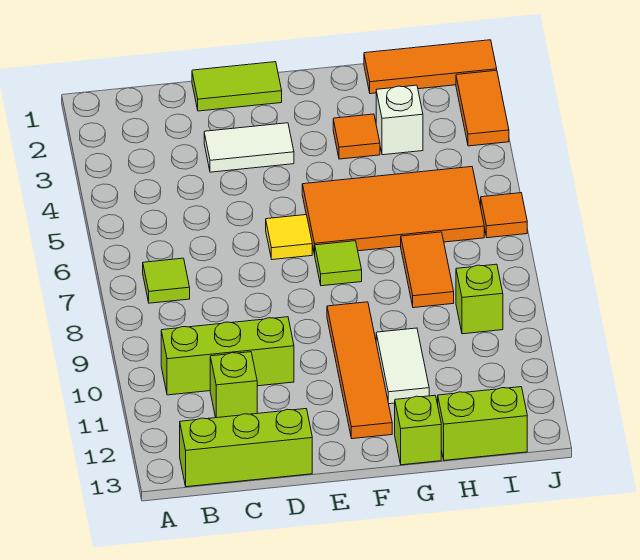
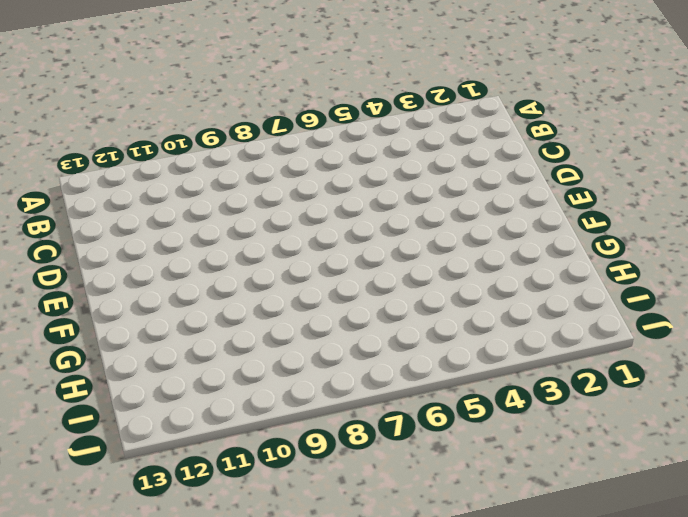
none -> lime tile B7 level 1
none -> lime brick B10:D10 level 1
none -> lime brick B13:D13 level 1

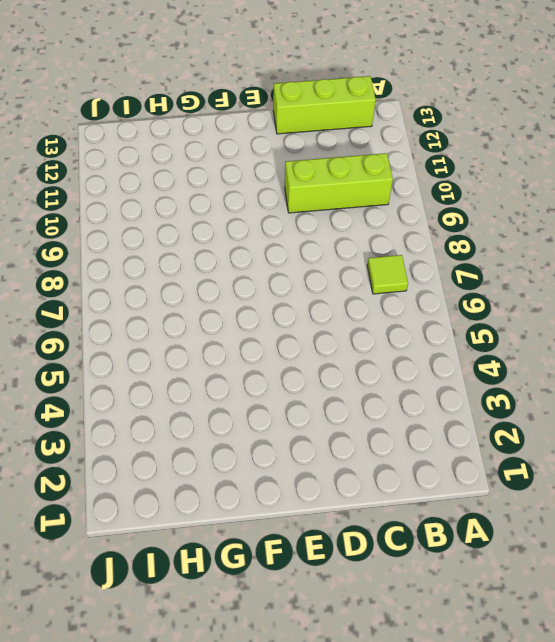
none -> lime brick C11 level 1
none -> lime tile D1:E1 level 1
none -> white tile D3:E3 level 1

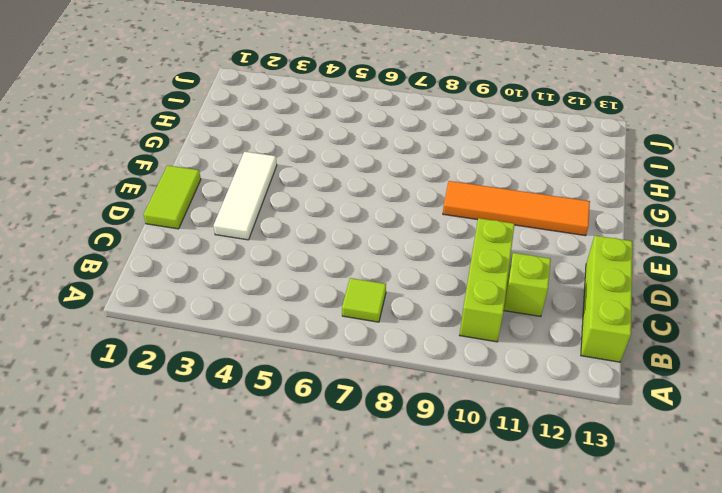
white tile D3:F3 level 1 -> white tile D3:E3 level 1
none -> yellow tile E6 level 1
none -> orange tile F5:I6 level 1
none -> lime tile F7 level 1

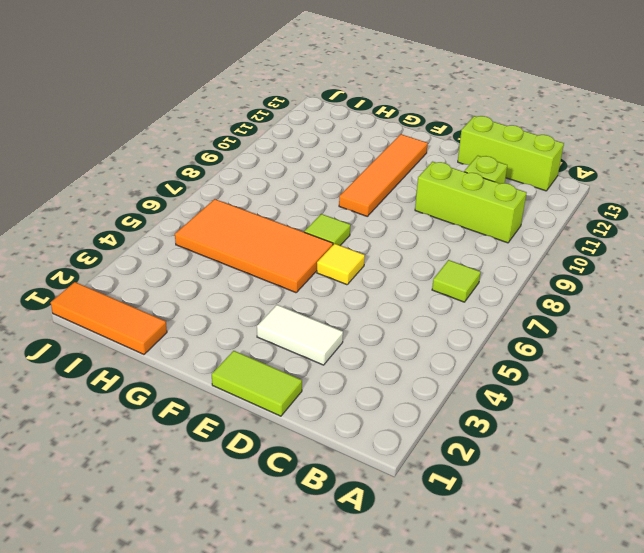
none -> orange tile G3 level 1
none -> white tile G10:G11 level 1
none -> lime brick G13 level 1

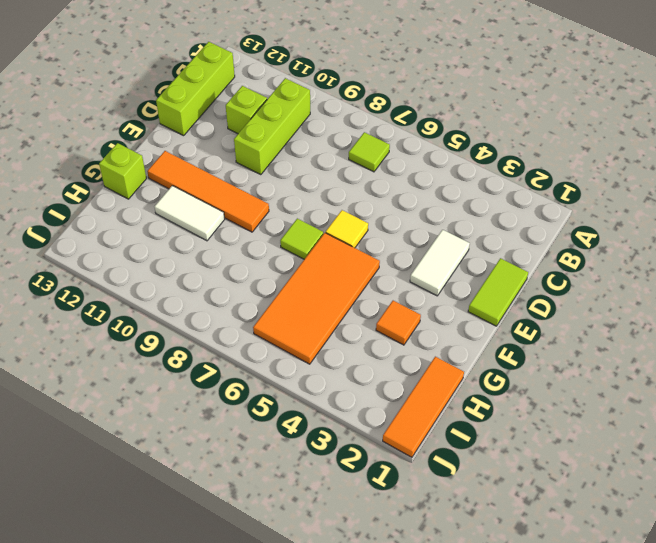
none -> white brick H3 level 1
none -> orange tile H7:H8 level 1
none -> lime brick H13:I13 level 1

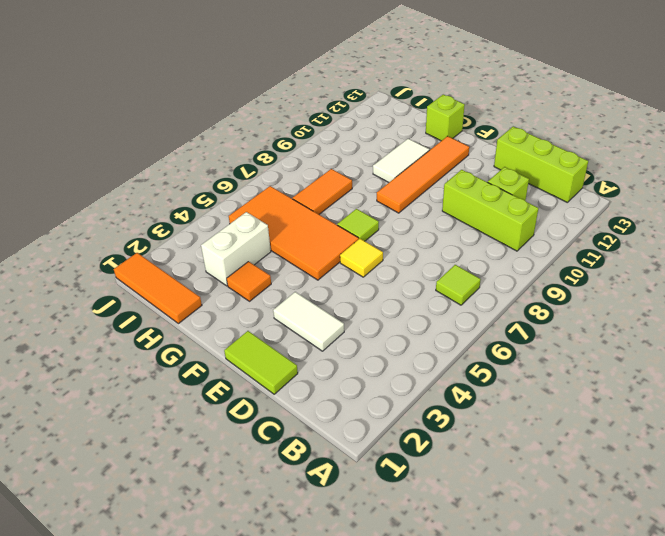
white brick H3:H4 level 1 -> white brick H3 level 1
none -> lime brick H13:I13 level 1
none -> lime brick I9 level 1
none -> orange tile J2:J3 level 1

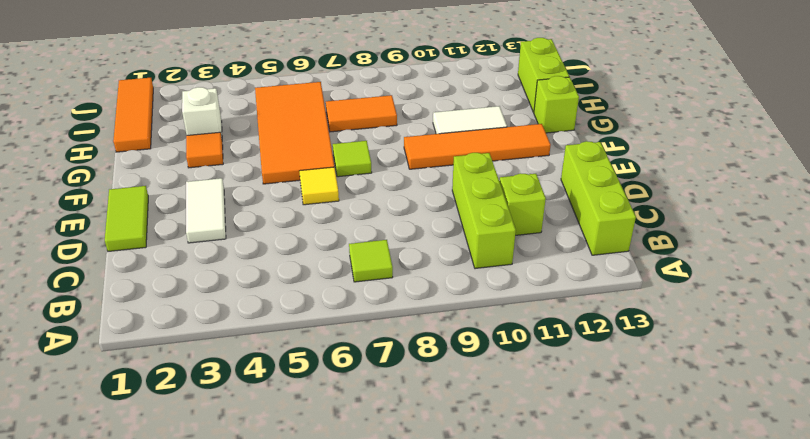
none -> lime brick I9 level 1
none -> orange tile J2:J3 level 1
none -> orange tile J6 level 1

